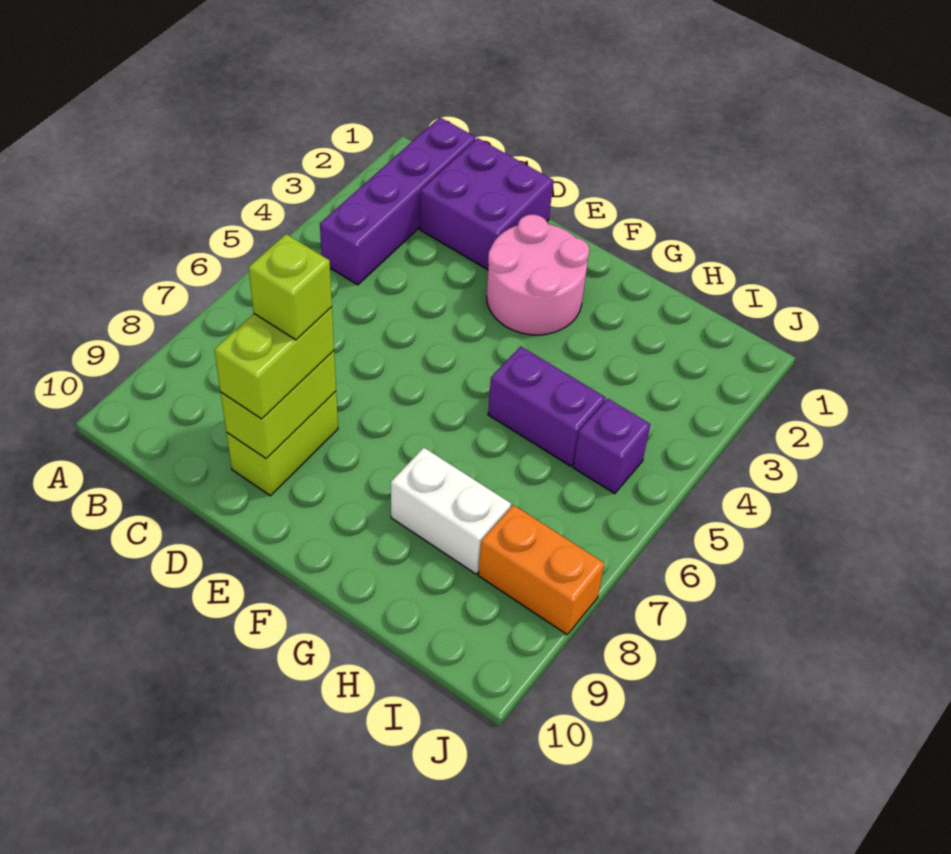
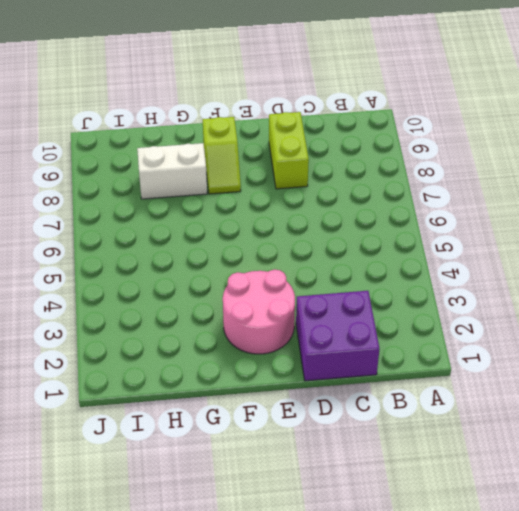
lime slope F8:F9 level 1 top 9 -> none
none -> purple brick B1:B4 level 1
none -> purple brick G5:H5 level 1

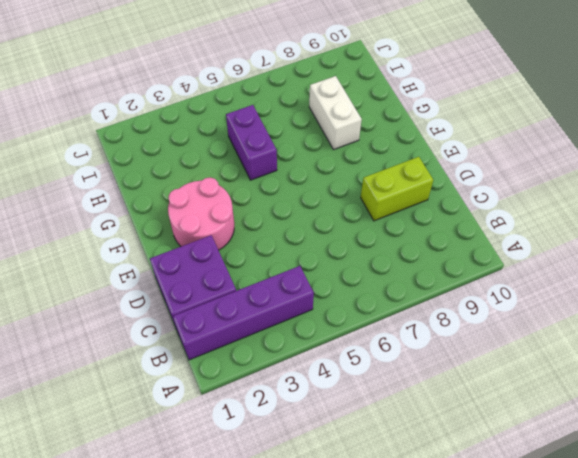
none -> purple brick I5 level 1
none -> orange brick I8:J8 level 1

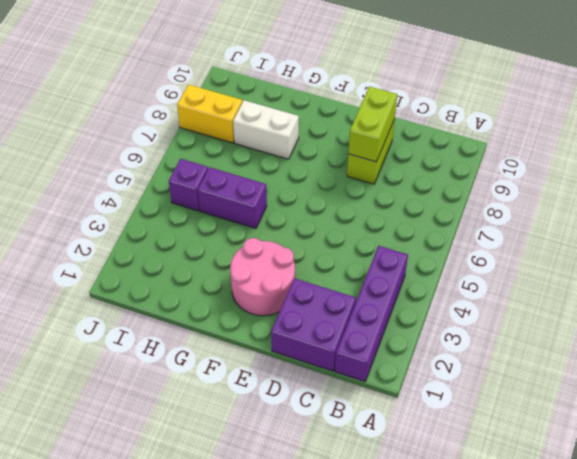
yellow brick I8:J8 level 1 -> orange brick I8:J8 level 1
none -> lime brick D8:D9 level 3
none -> lime brick D8 level 4

